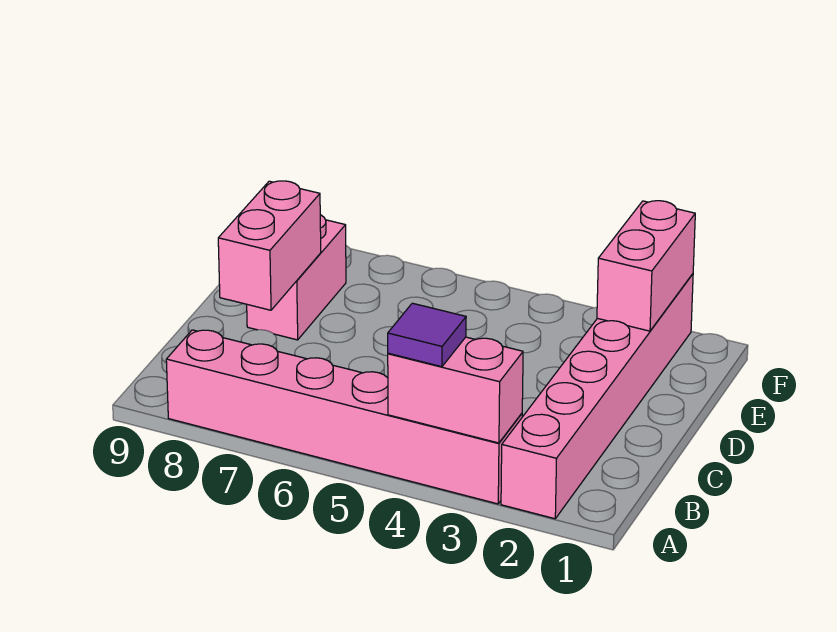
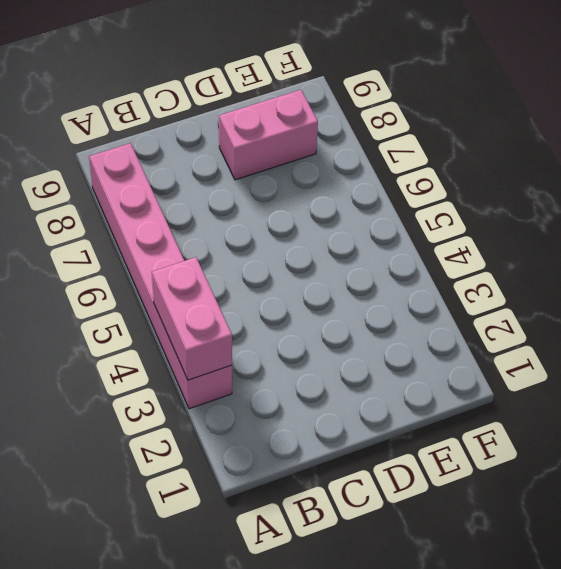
none -> pink brick A2:F2 level 1
none -> pink brick C8:D8 level 2

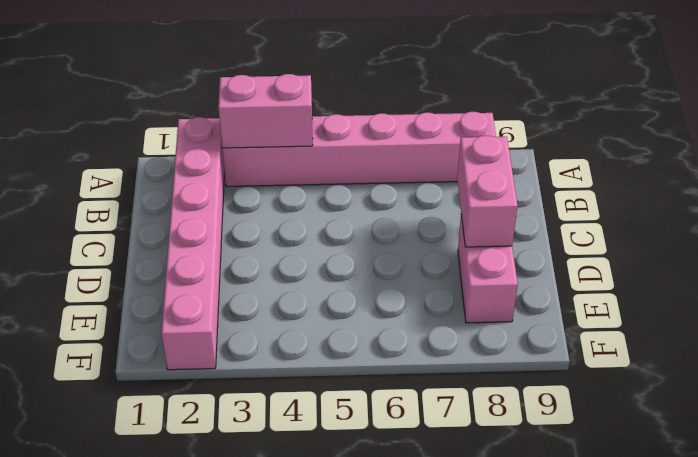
none -> pink brick E2:F2 level 2
none -> purple tile A4 level 3

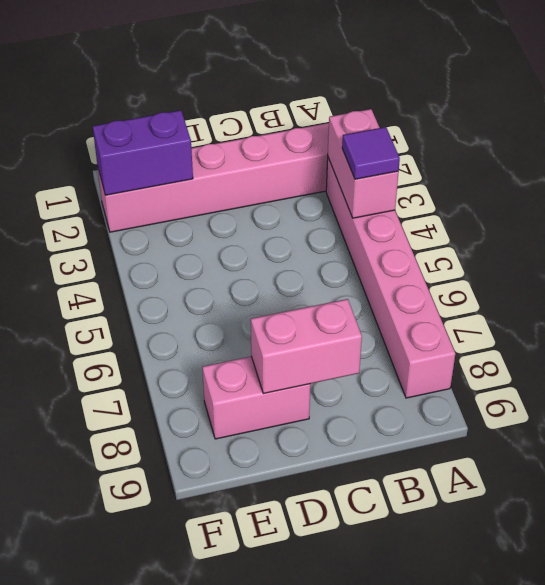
purple brick E2:F2 level 2 -> pink brick E2:F2 level 2

